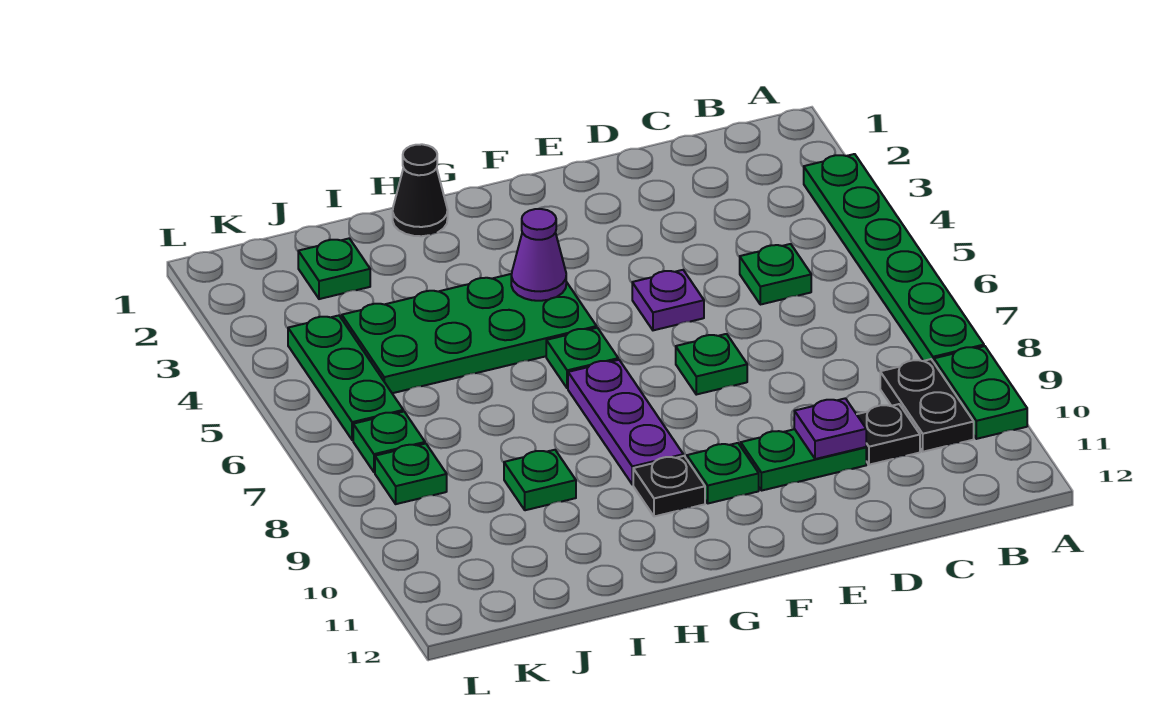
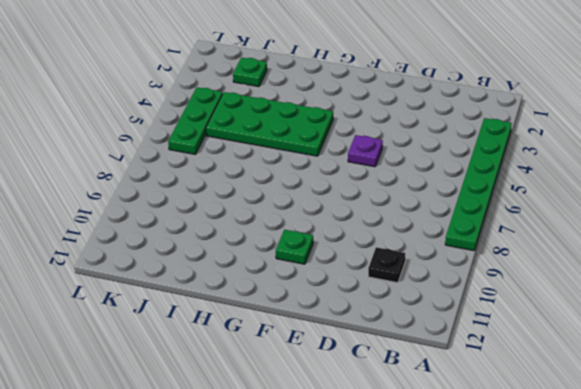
none -> green plate A9:A10 level 1
none -> black plate B9:B10 level 1
none -> green plate C5 level 1

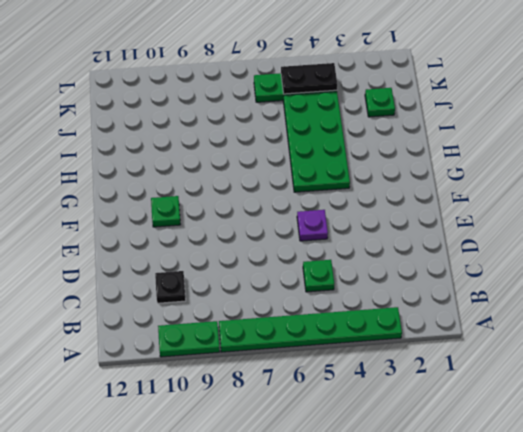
black plate K4:K5 level 2 -> black plate B9:B10 level 1
none -> green plate D10:E10 level 1
none -> green plate E7 level 1
none -> green plate G6 level 1

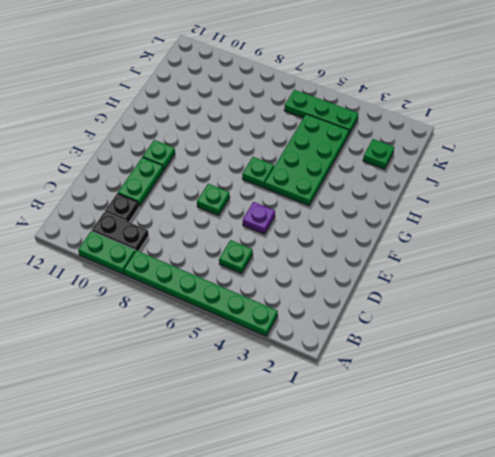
none -> purple plate G7:G9 level 1
none -> black plate G10 level 1
none -> black cone H1 level 1

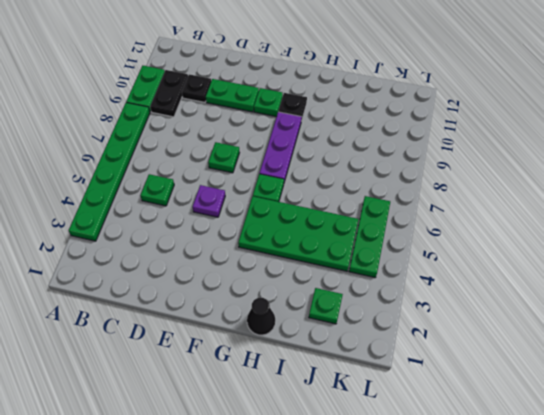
none -> green plate I9 level 1
none -> green plate K7 level 1
none -> green plate K8 level 1

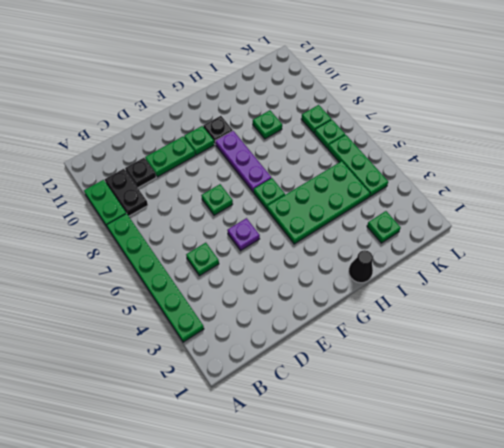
none -> purple plate D10 level 2
none -> purple cone G4 level 2

